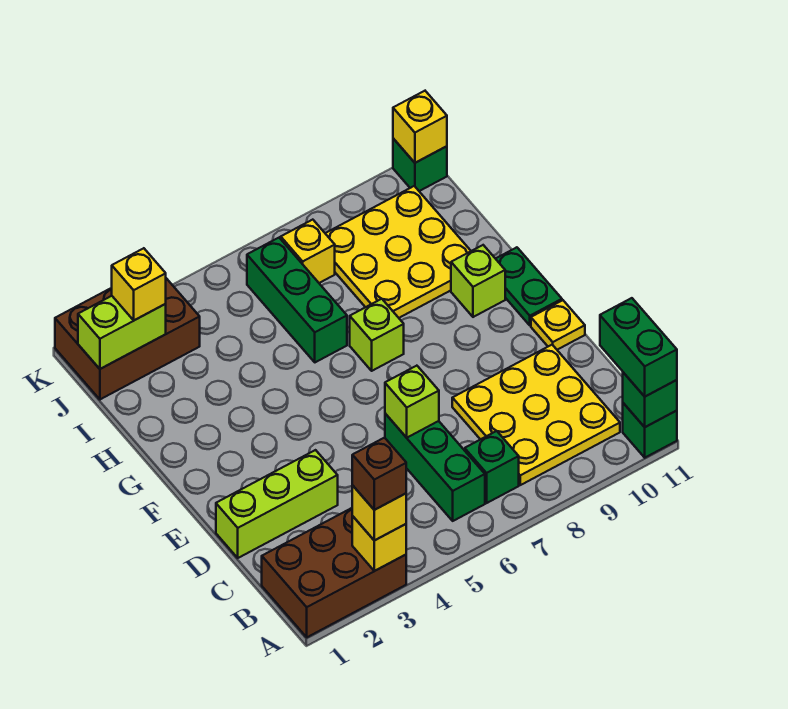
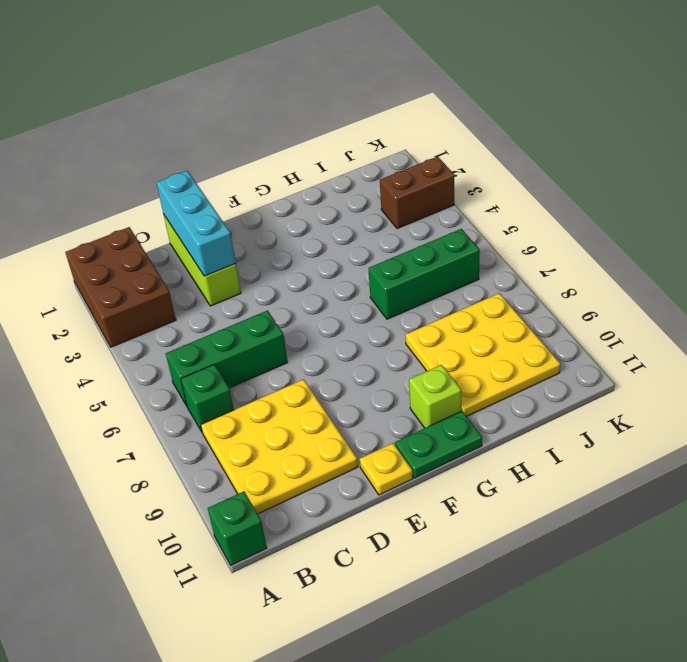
cyan brick D1:D3 level 2 -> none
brown brick J3:K3 level 1 -> brown brick J1:K3 level 1
none -> lime brick G7 level 1
none -> yellow brick J7 level 1
none -> green brick K11 level 1

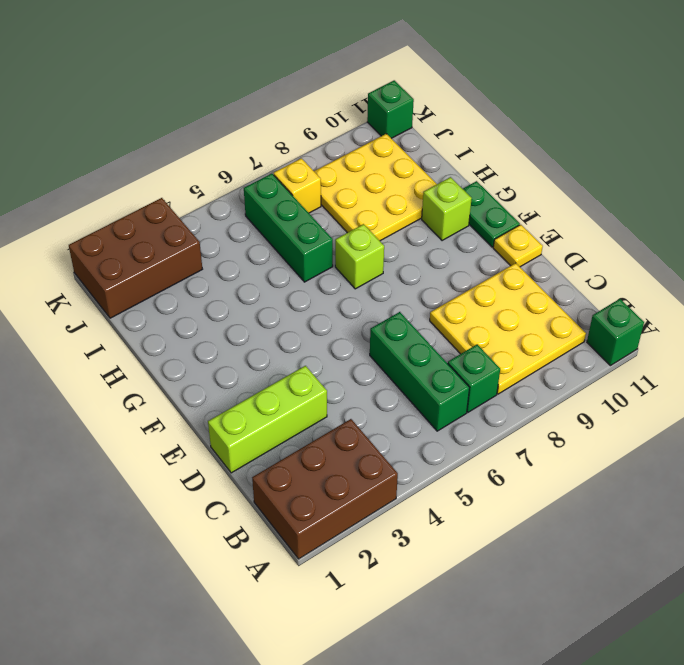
none -> yellow brick A3 level 2
none -> green brick A11 level 2
none -> lime brick D6 level 2

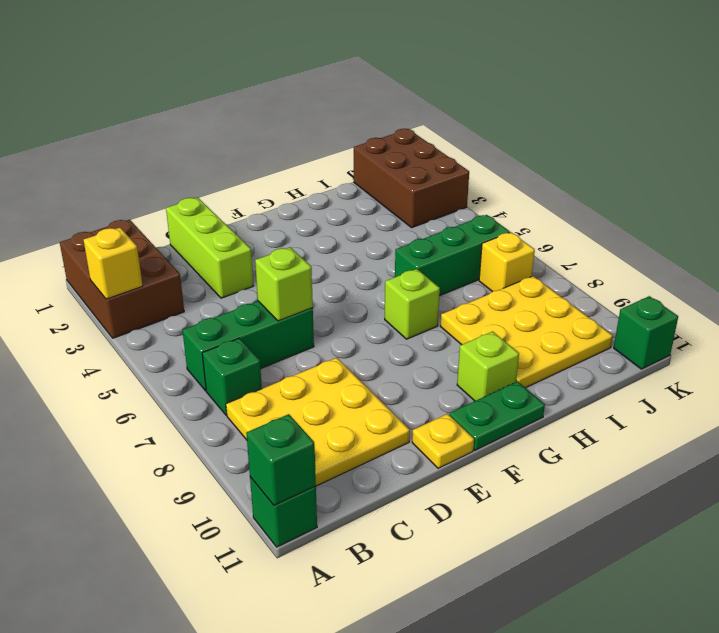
none -> lime brick J1:J2 level 2
none -> yellow brick K11 level 2
none -> yellow brick A3 level 3

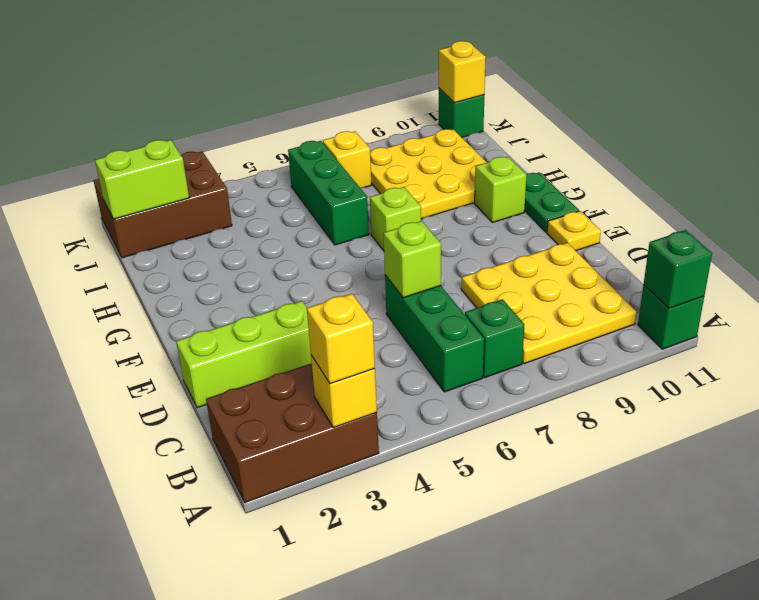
none -> green brick A11:B11 level 3
none -> yellow brick J2 level 3
none -> brown brick A3 level 4

